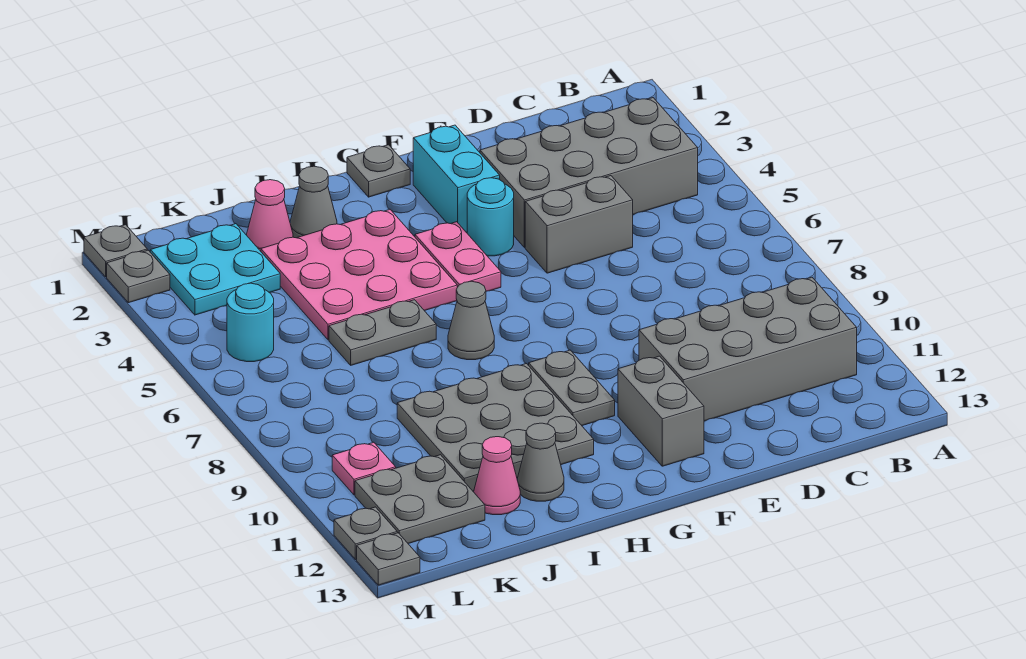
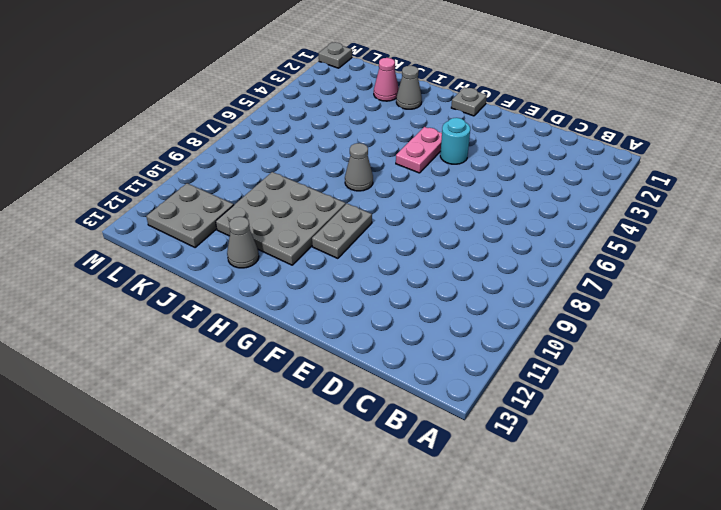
none -> grey brick B3:E4 level 1
none -> grey brick B10:E11 level 1
none -> grey brick D5:E5 level 1

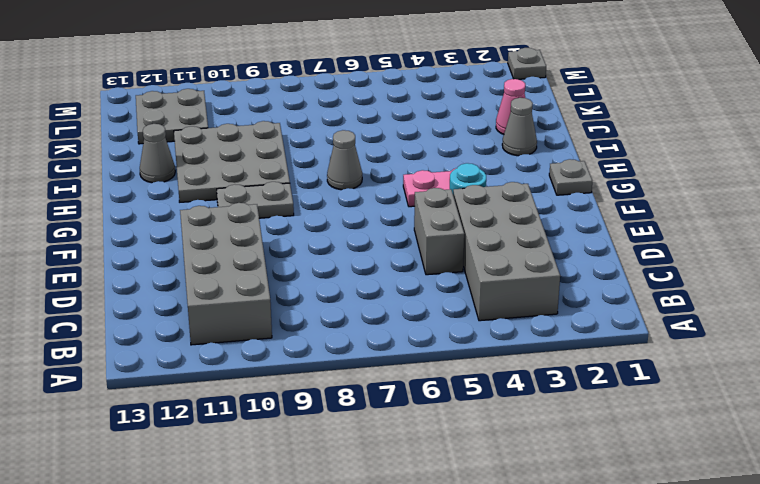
none -> cyan brick F2:F3 level 1
none -> grey brick F11:F12 level 1
none -> pink plate H3:J5 level 1

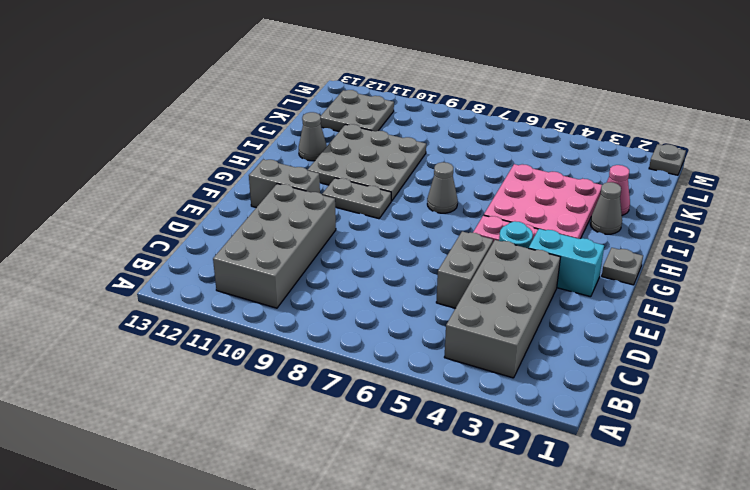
none -> grey plate I6:J6 level 1
none -> pink cone J12 level 1
none -> cyan plate K2:L3 level 1

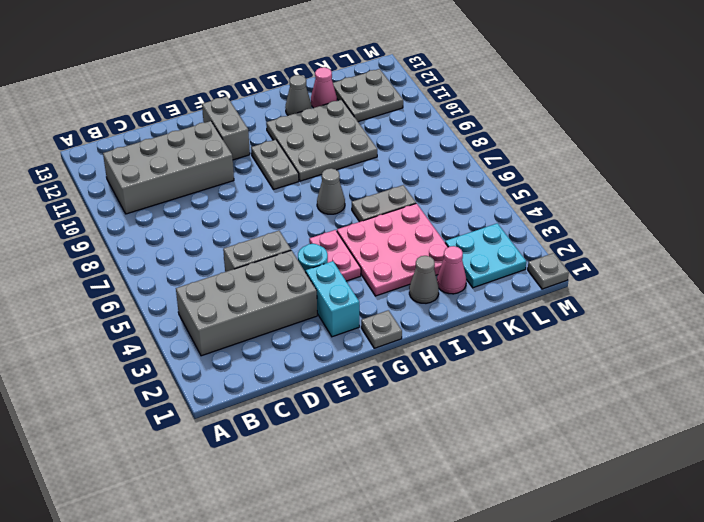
none -> cyan round brick L5 level 1
none -> pink plate L10 level 1
none -> grey plate M2 level 1

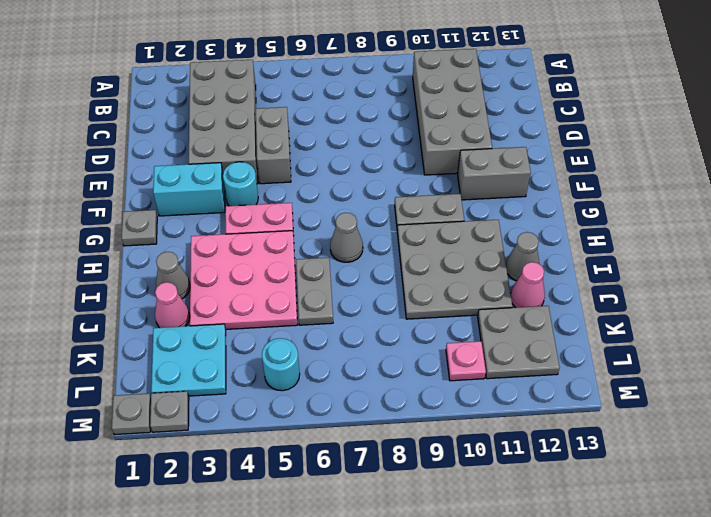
none -> grey plate M12 level 1
none -> grey plate M13 level 1

